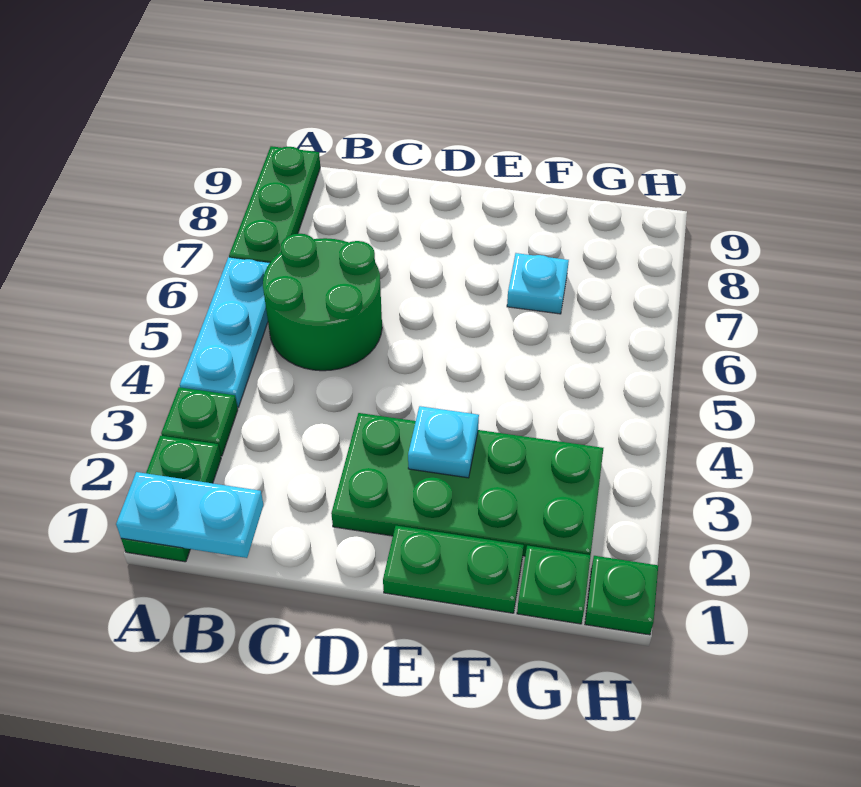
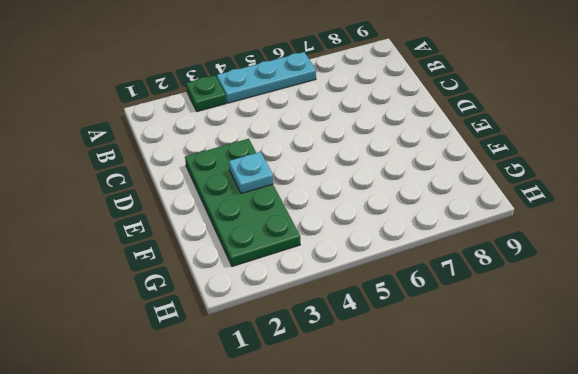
none -> green plate A1:A2 level 1
none -> green plate A7:A9 level 1
none -> green round brick B5:C6 level 1

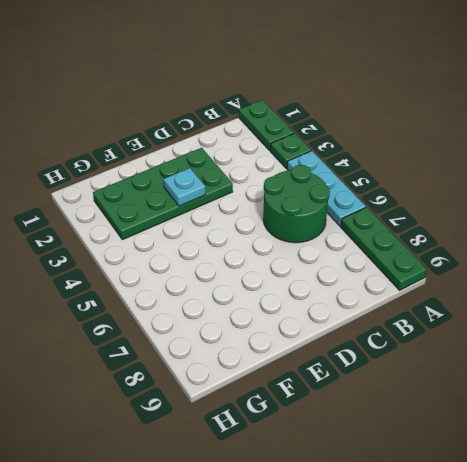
none -> green plate E1:F1 level 1
none -> cyan plate F7 level 1
none -> green plate G1 level 1

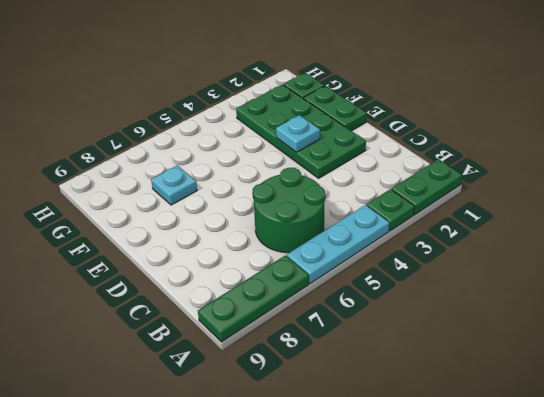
none -> green plate H1 level 1
none -> cyan plate A1:B1 level 2

